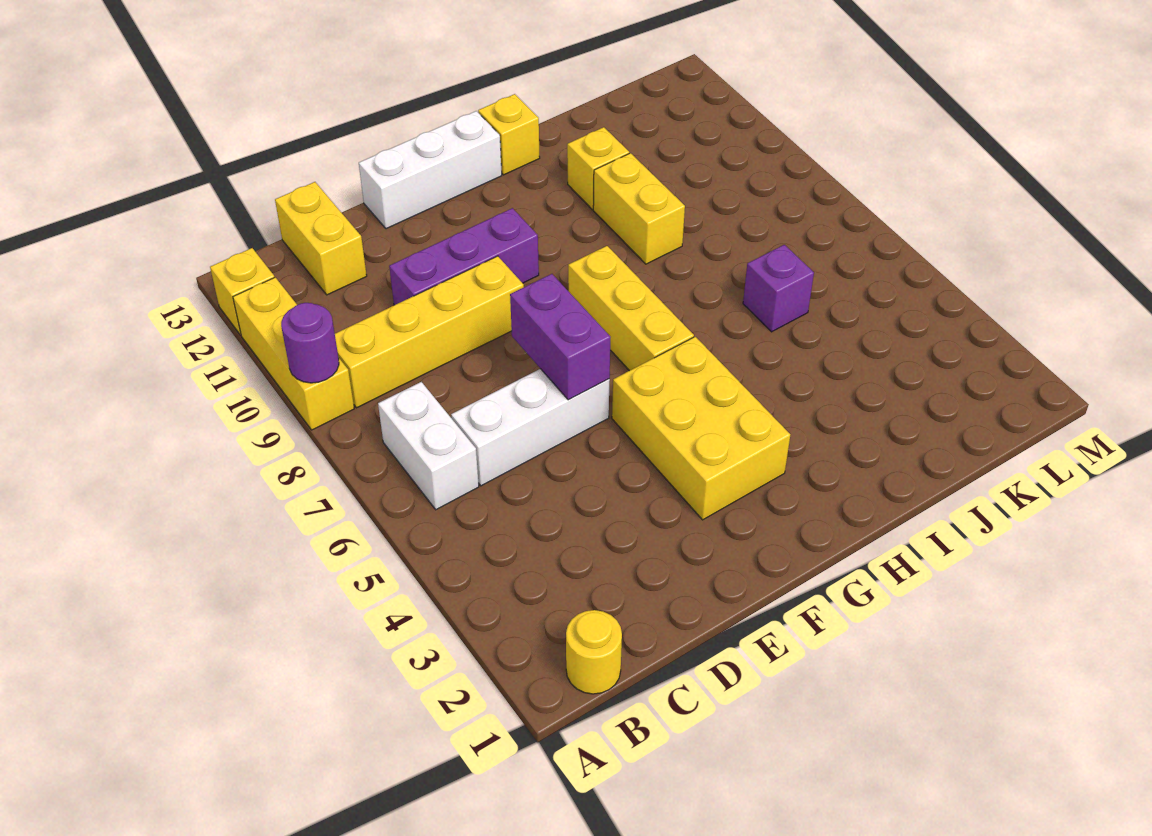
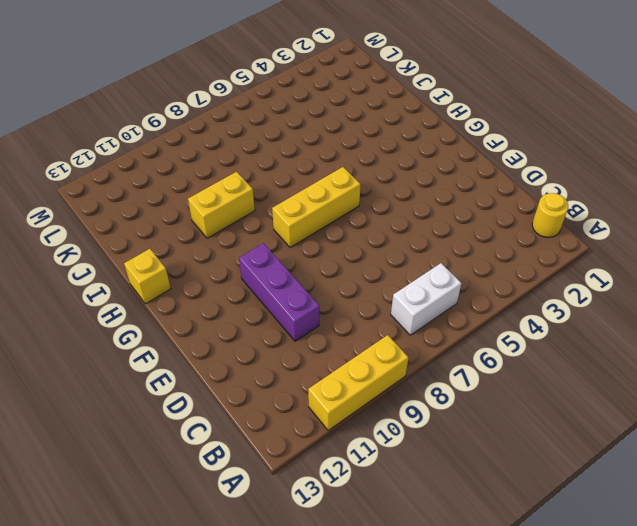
none -> yellow brick A12 level 1
none -> yellow brick B9:E9 level 1
none -> white brick C6:E6 level 1

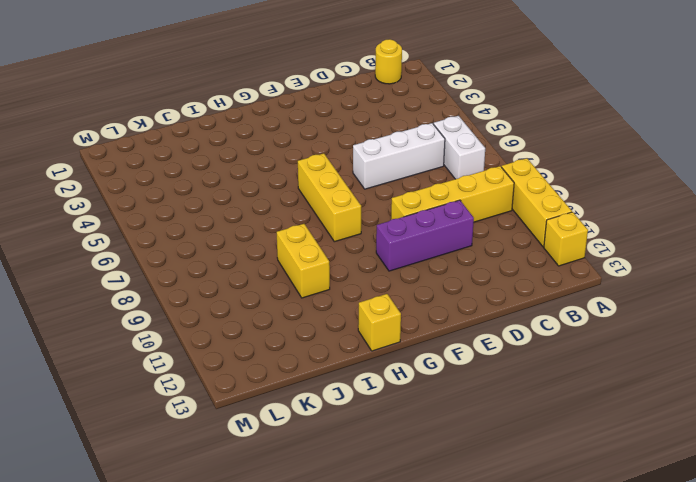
none -> yellow brick C12:C13 level 1
none -> white brick E13:G13 level 1
none -> yellow brick F3:G5 level 1

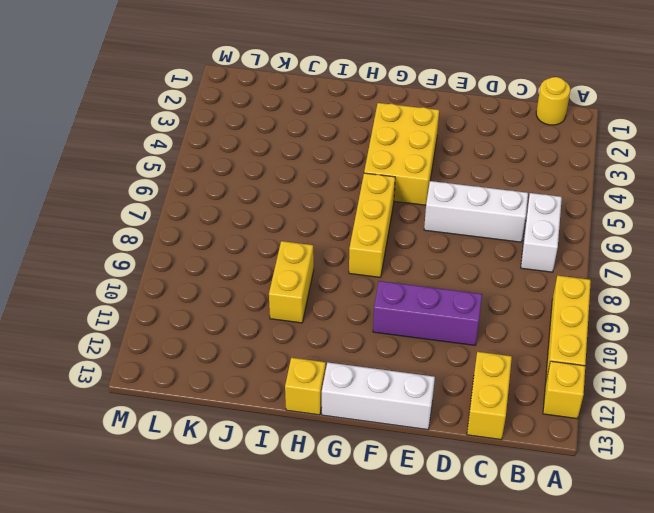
none -> yellow brick B9:E9 level 1
none -> yellow brick I11 level 1
none -> purple brick J6 level 1

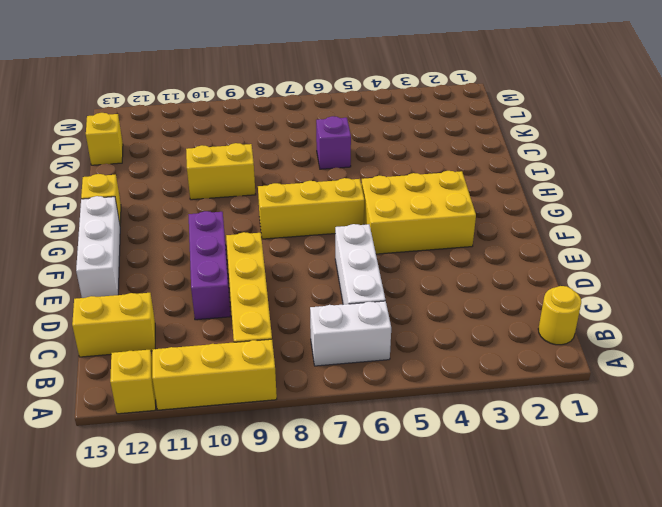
yellow brick K13 level 1 -> yellow brick I11 level 1
none -> purple round brick A9 level 2
none -> purple brick E6:E7 level 2

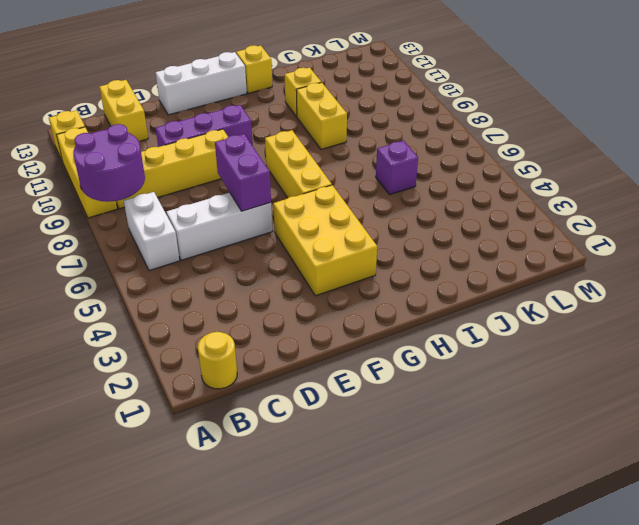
purple round brick A8:B9 level 2 -> purple round brick A9 level 2

